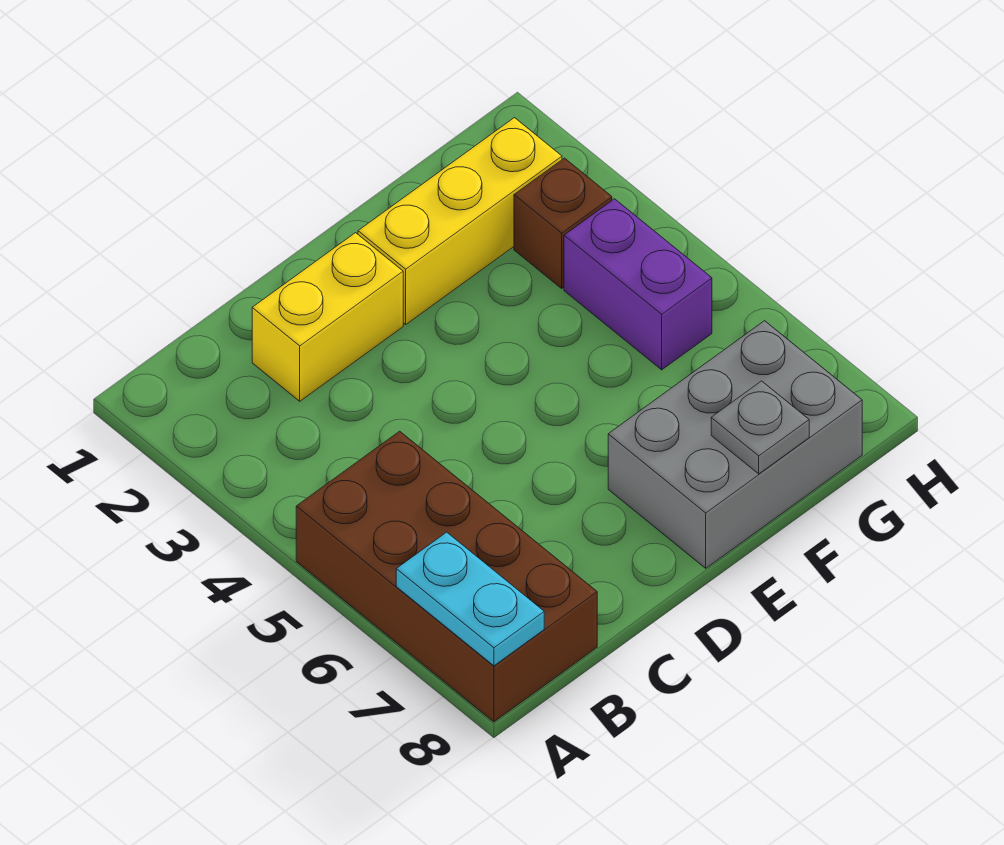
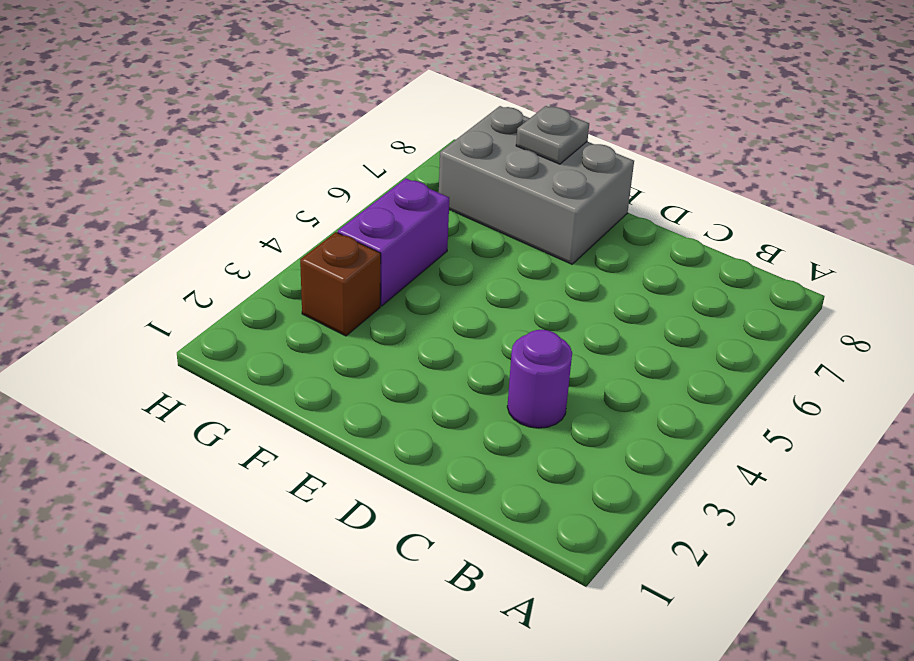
purple round brick C3 level 1 -> none
none -> brown brick A5:B8 level 1
none -> yellow brick C2:D2 level 1

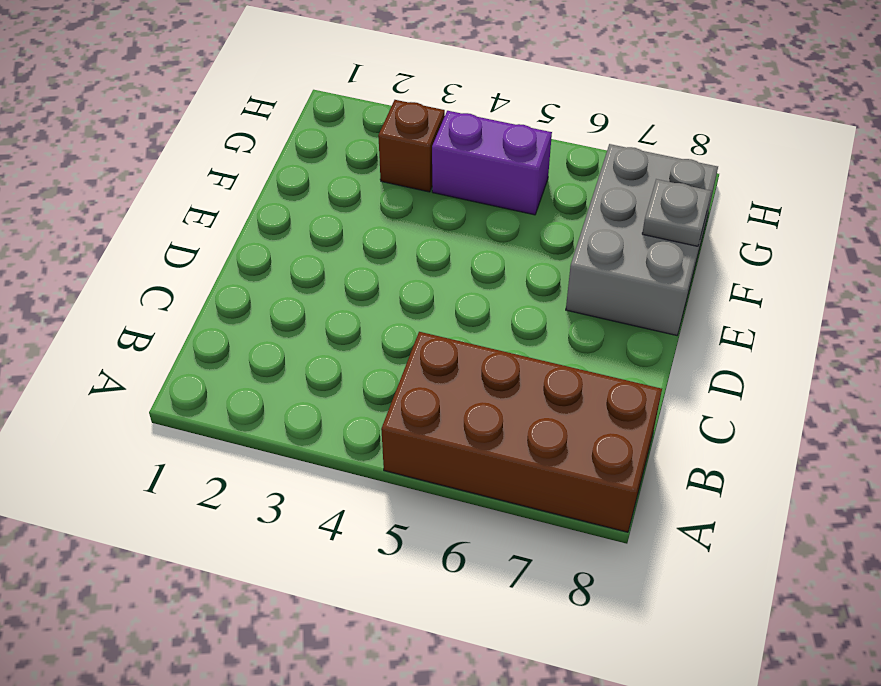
none -> yellow brick C2:D2 level 1
none -> yellow brick E2:G2 level 1

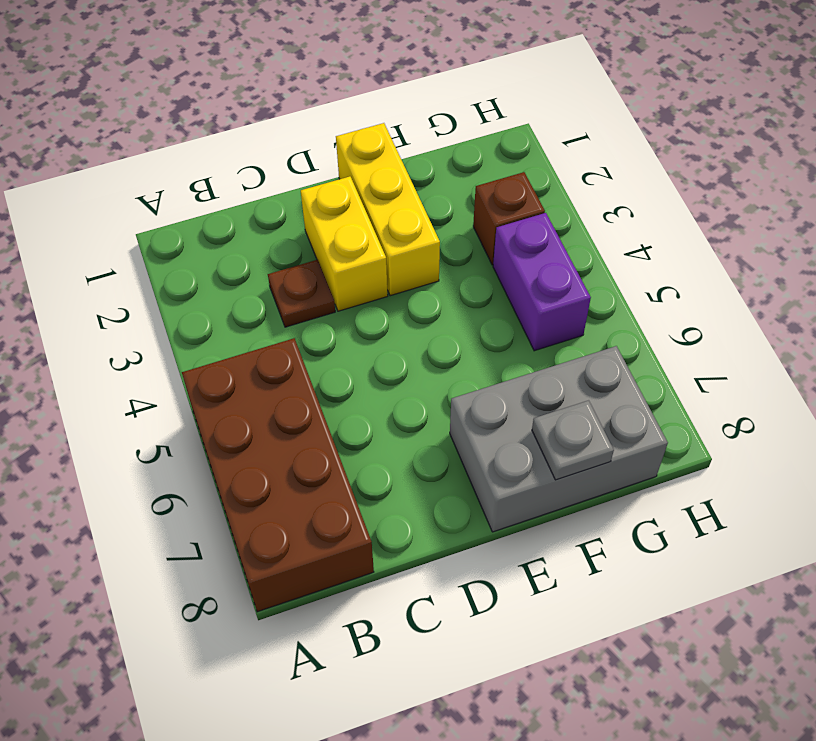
brown plate C3 level 1 -> none
yellow brick D2:D3 level 1 -> yellow brick C2:D2 level 1
yellow brick E1:E3 level 1 -> yellow brick E2:G2 level 1
none -> cyan plate A7:A8 level 2

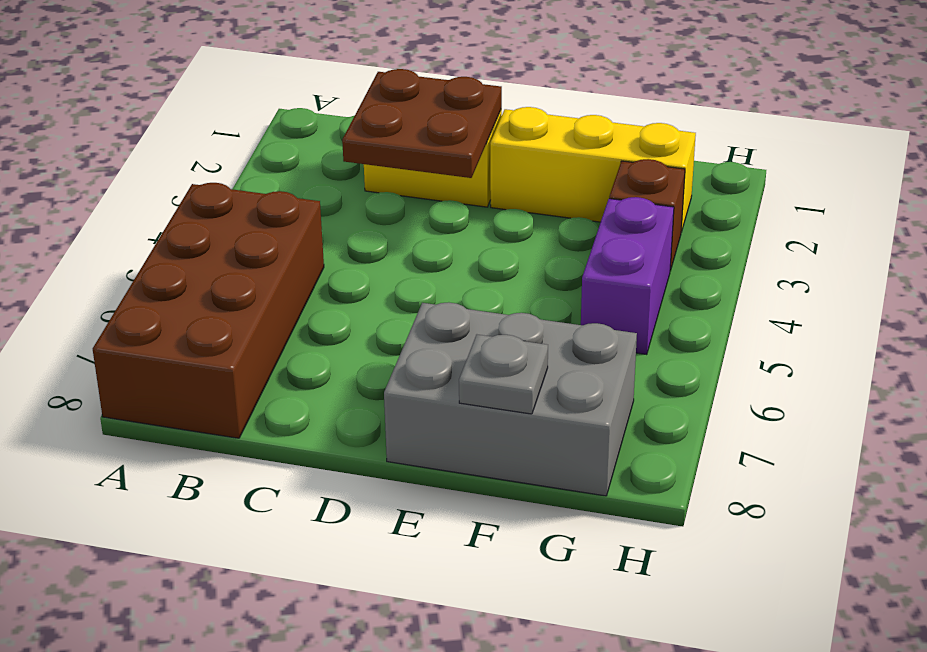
brown plate C2:D3 level 2 -> none
none -> cyan plate A7:A8 level 2

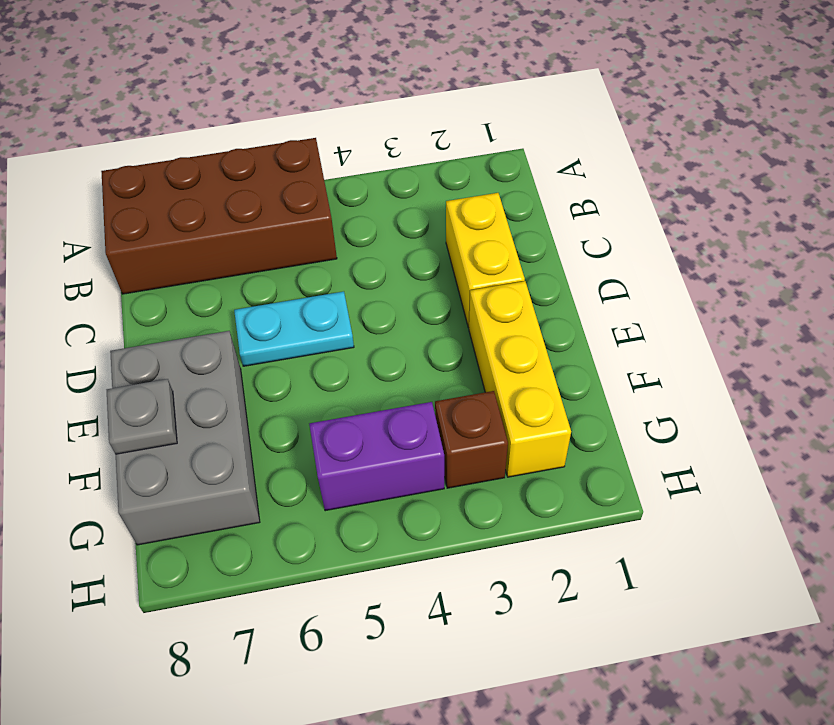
cyan plate D5:D6 level 1 -> cyan plate A7:A8 level 2

